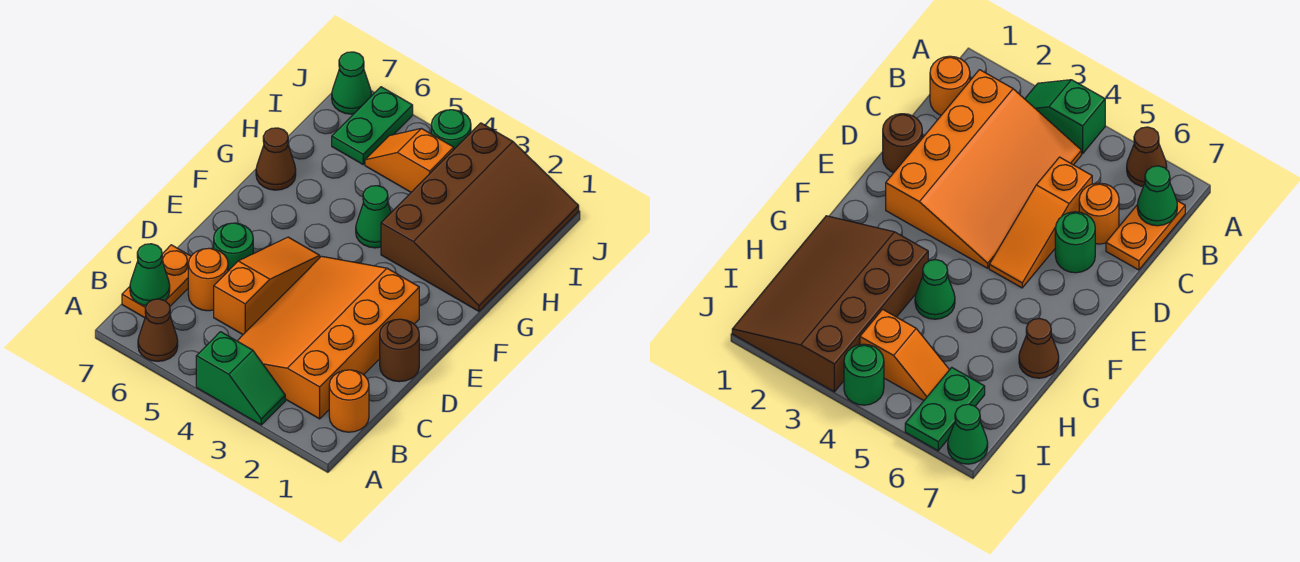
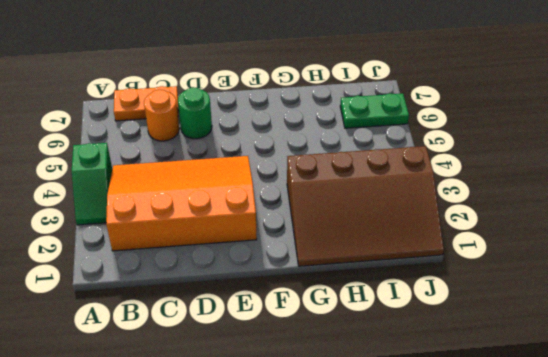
none -> brown cone A6 level 1
none -> orange round brick B1 level 1
none -> orange slope C5:E5 level 1 top C

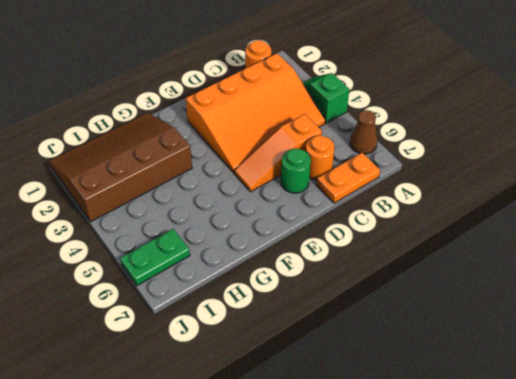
none -> brown round brick D1 level 1
none -> green cone G4 level 1
none -> brown cone G7 level 1

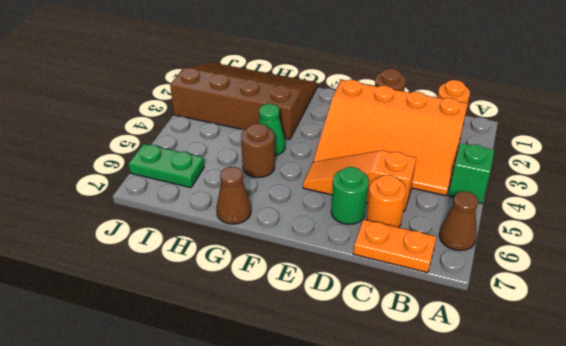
brown round brick G5 level 1 -> none
none -> orange slope I4:I5 level 1 top 4
none -> green round brick J4 level 1
none -> green cone J7 level 1

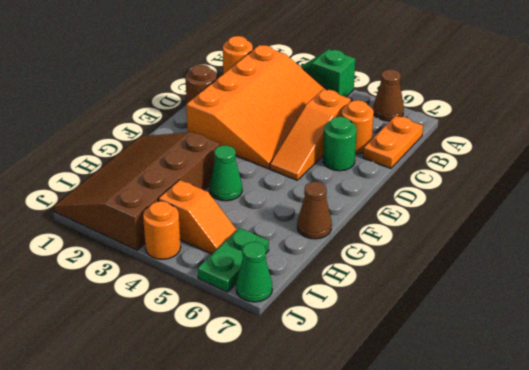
orange round brick J4 level 1 -> green round brick J4 level 1
none -> green cone B7 level 2

